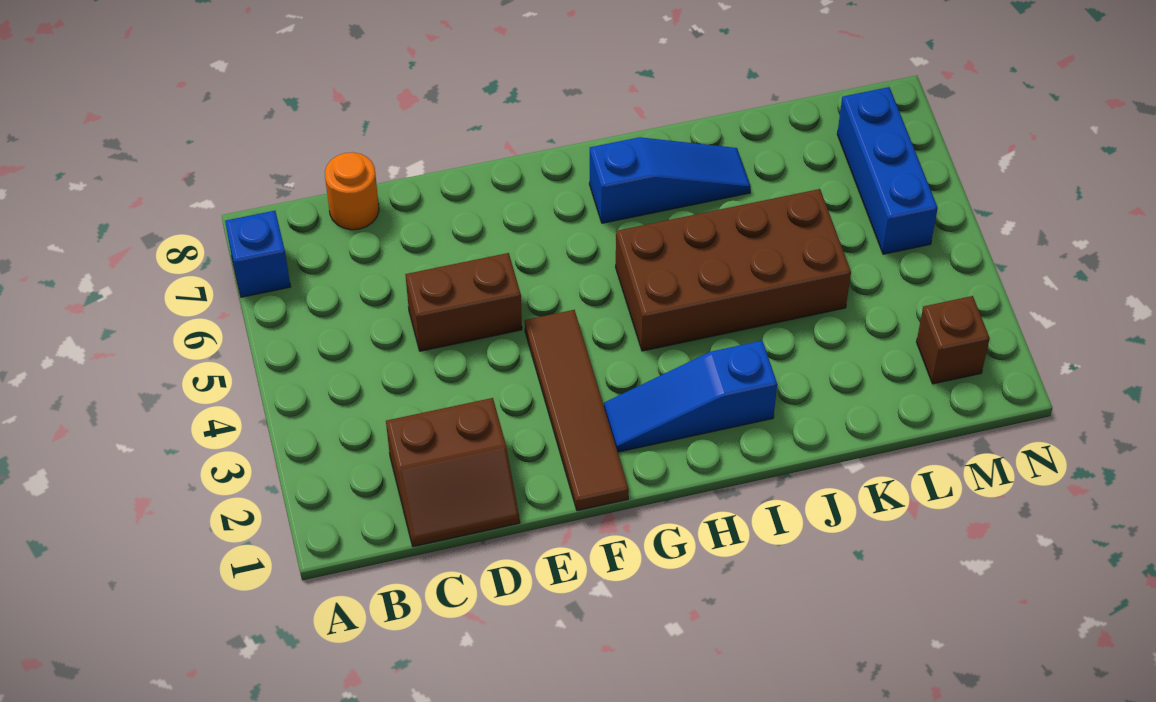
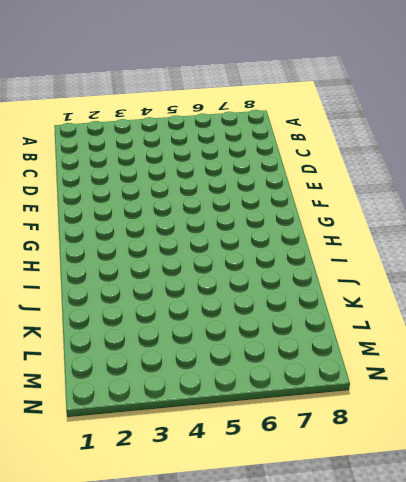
none -> blue brick A7 level 1
none -> brown slope C1:D2 level 1 top 2

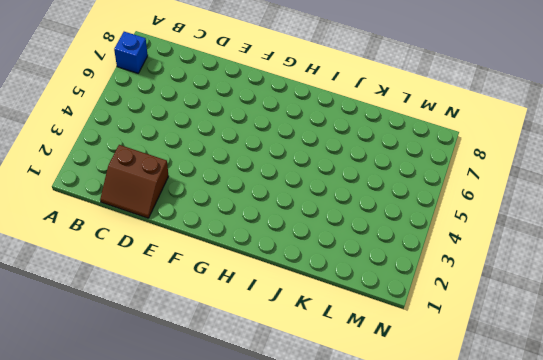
none -> orange round brick C8 level 1
none -> brown brick D5:E5 level 1

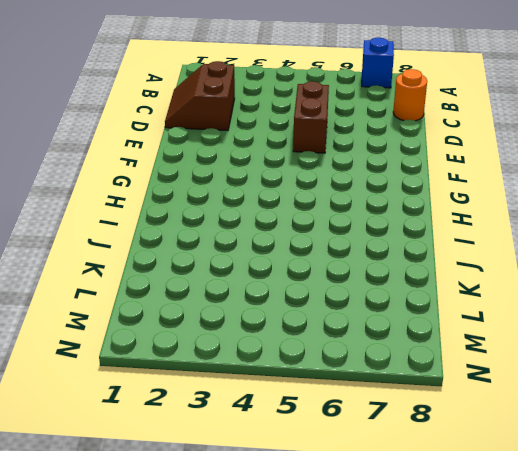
none -> brown tile F1:F4 level 1
none -> blue slope G2:I2 level 1 top I

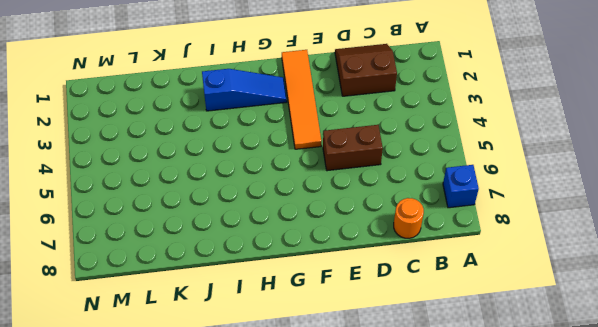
orange tile F1:F4 level 1 -> brown tile F1:F4 level 1
none -> brown brick H4:K5 level 1
none -> blue slope H7:J7 level 1 top H

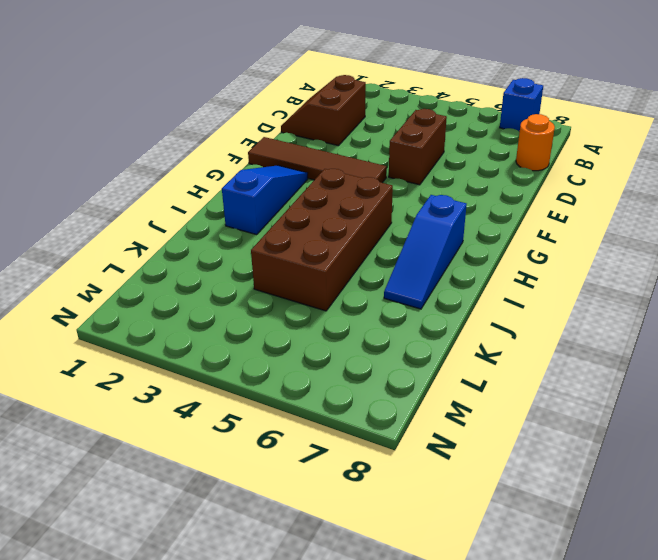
none -> brown brick M2 level 1
none -> blue brick M5:M7 level 1

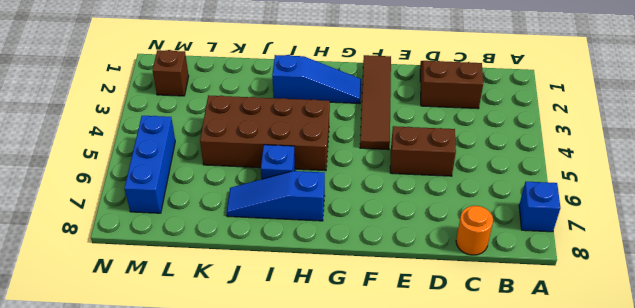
blue brick I6 level 1 -> none

